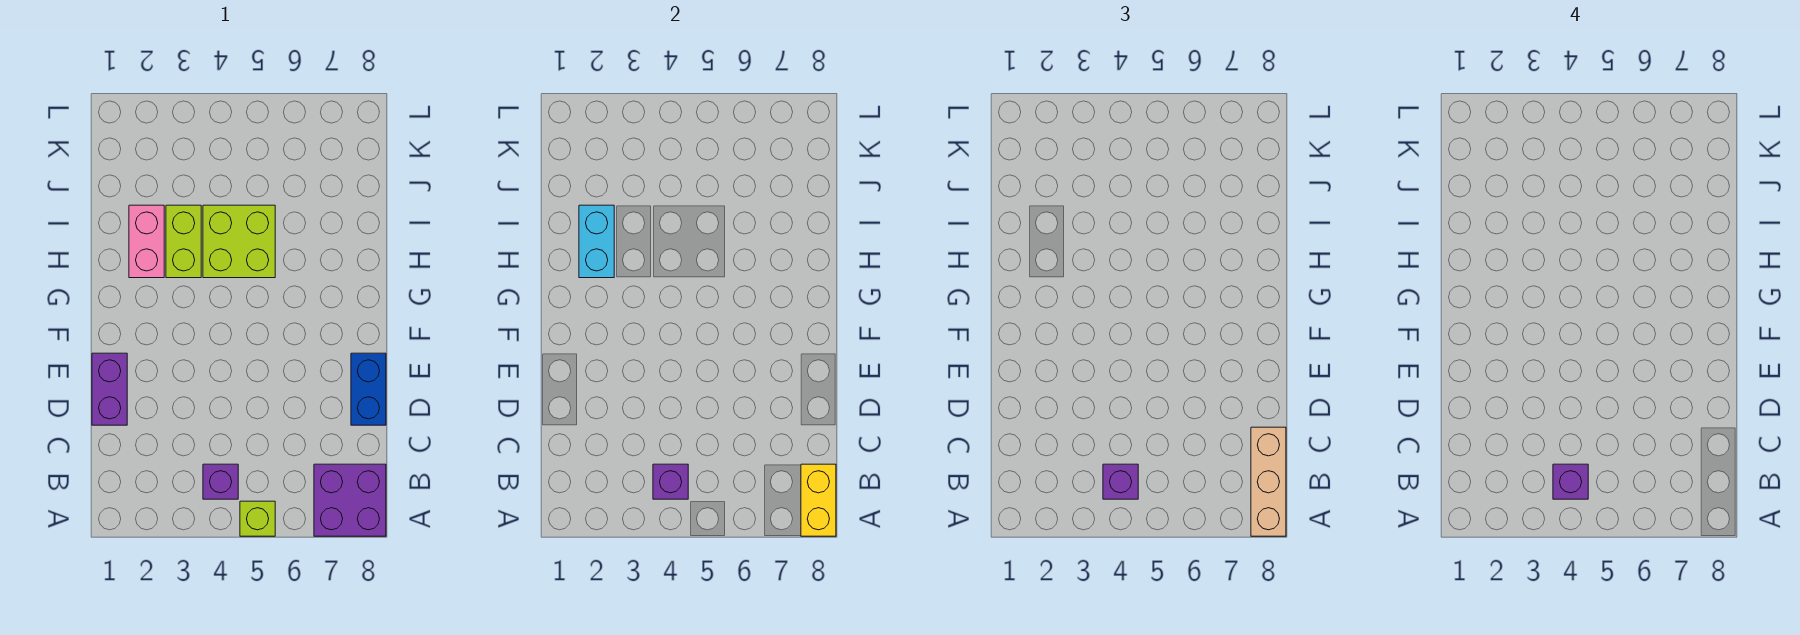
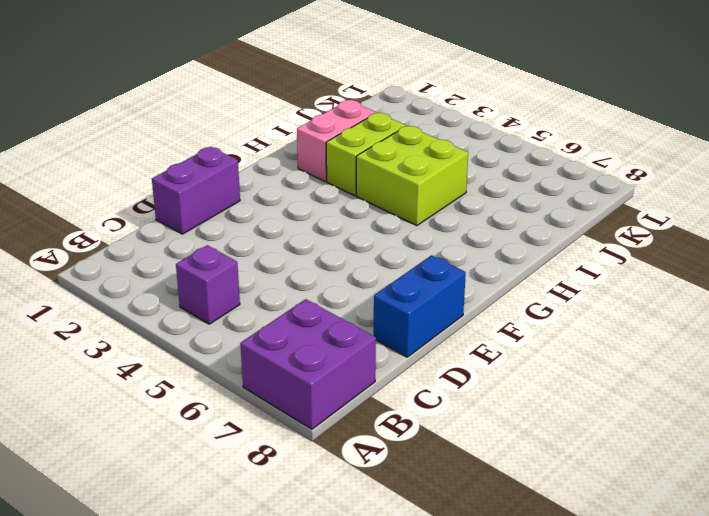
none -> lime brick A5 level 1
none -> yellow brick A8:B8 level 2
none -> purple brick B4 level 2

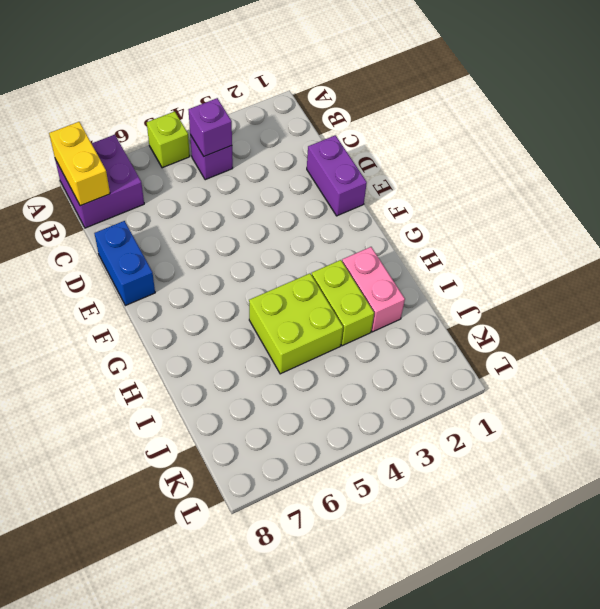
none -> cyan brick H2:I2 level 2
none -> tan brick A8:C8 level 3
none -> purple brick B4 level 3

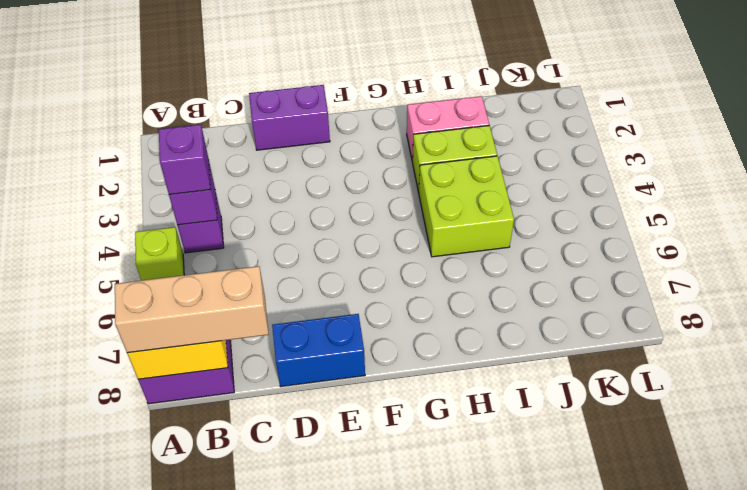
none -> cyan brick H2:I2 level 2
none -> purple brick B4 level 4

